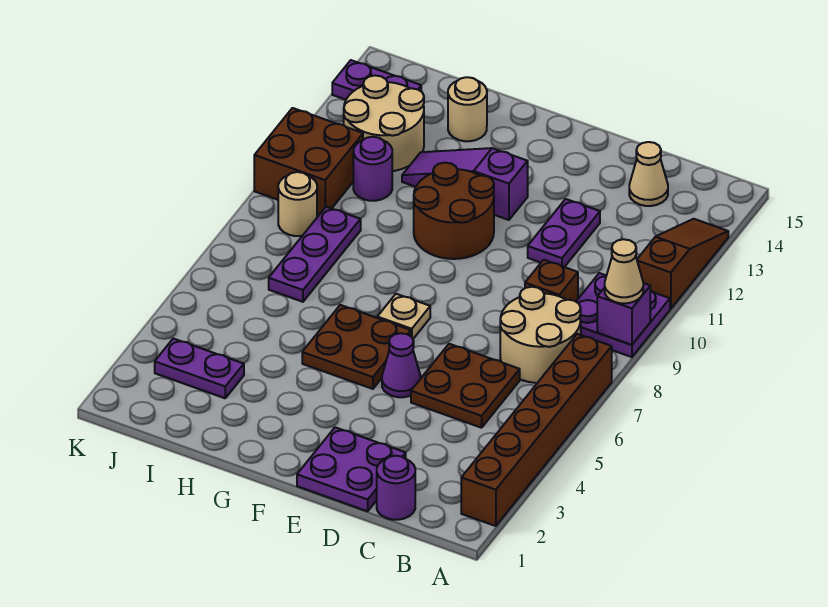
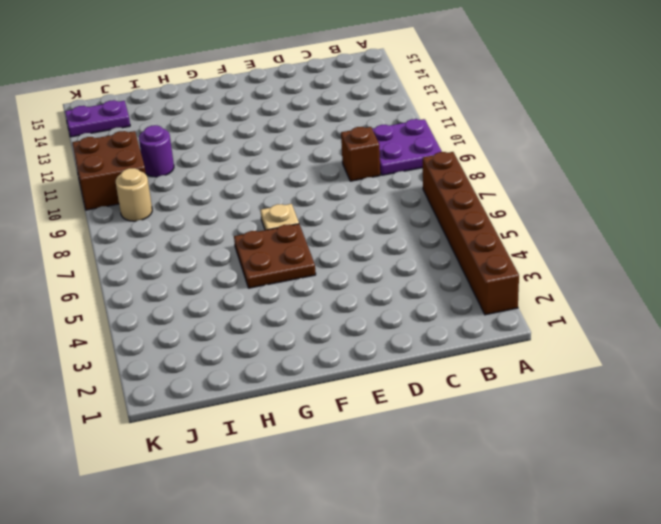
none -> brown slope A11:A13 level 1 top 11
none -> tan round brick B7:C8 level 1
none -> purple round brick C1 level 1

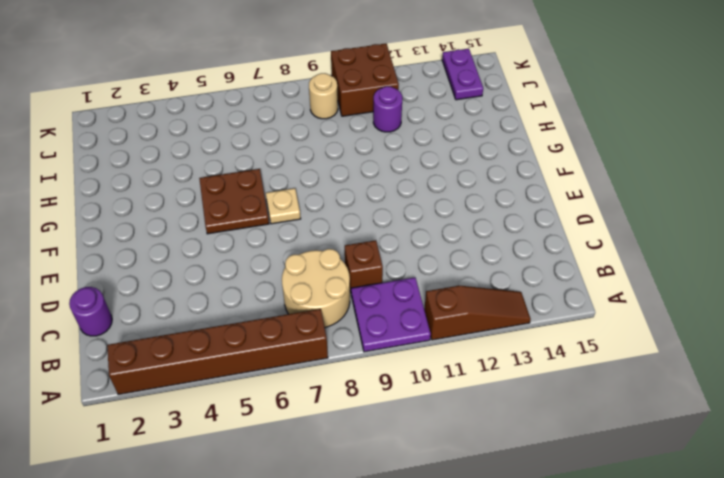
none -> brown plate C5:D6 level 1
none -> tan cone C14 level 1
none -> purple plate D1:E2 level 1

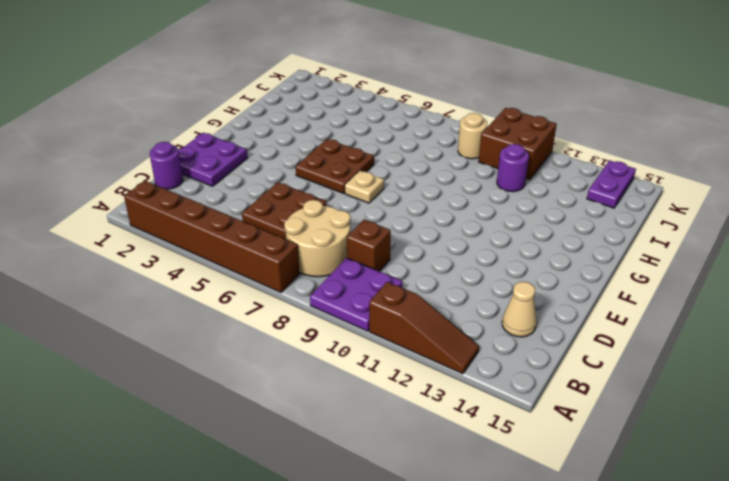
none -> purple plate D11:D12 level 1
none -> purple cone E5 level 1
none -> brown round brick F10:G11 level 1

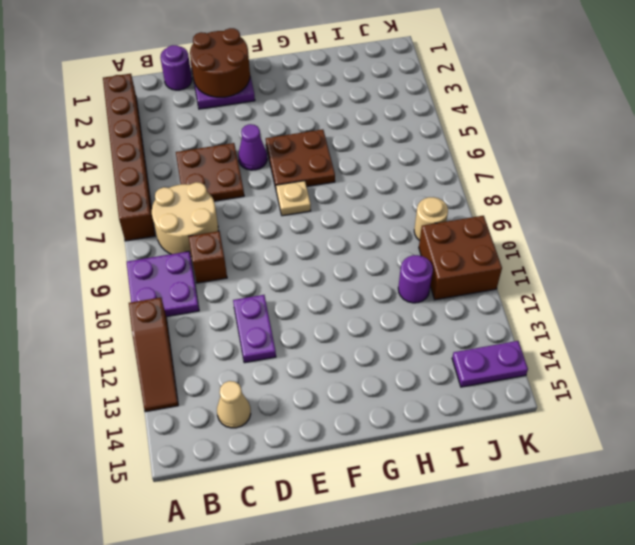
brown round brick D1:E2 level 2 -> brown round brick F10:G11 level 1
none -> purple slope F12:H12 level 1 top F
none -> tan round brick H14 level 1
none -> purple plate I3:J3 level 1

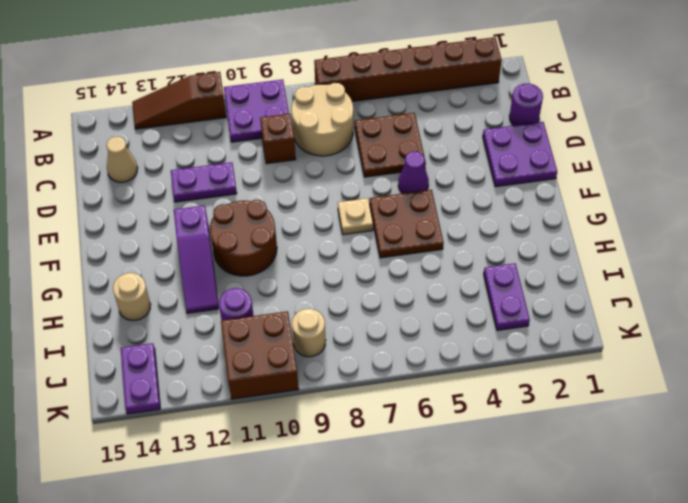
none -> purple plate I7:I9 level 1
none -> tan round brick I12:J13 level 1
none -> purple brick A9 level 2

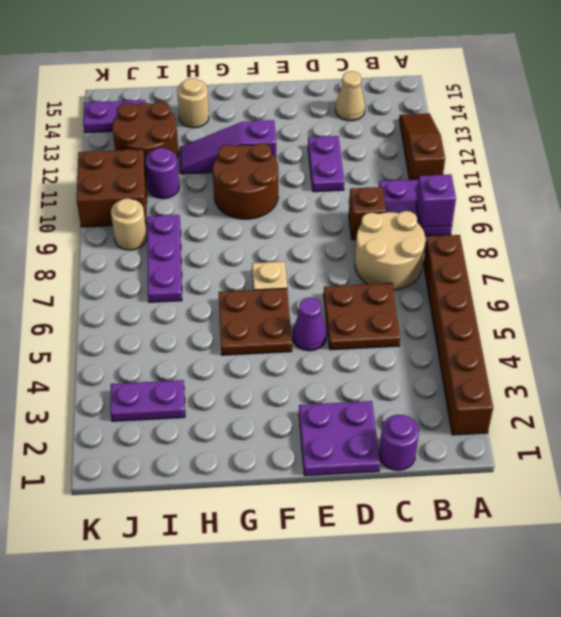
brown round brick I12:J13 level 1 -> tan round brick I12:J13 level 1
none -> tan cone A9 level 3

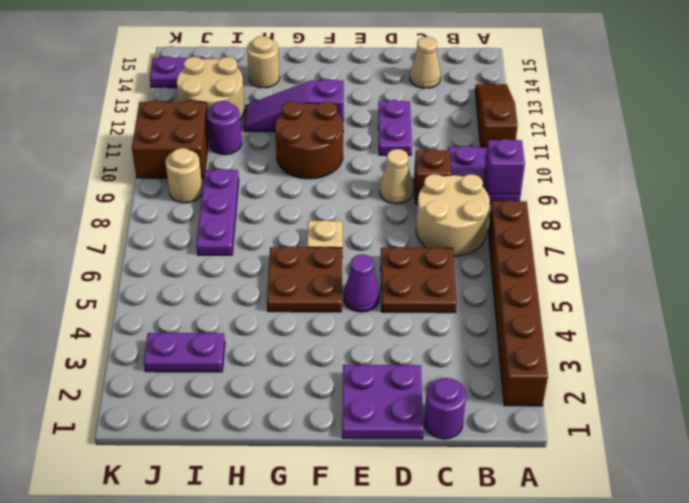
tan cone D9 level 1 -> tan cone A9 level 3

